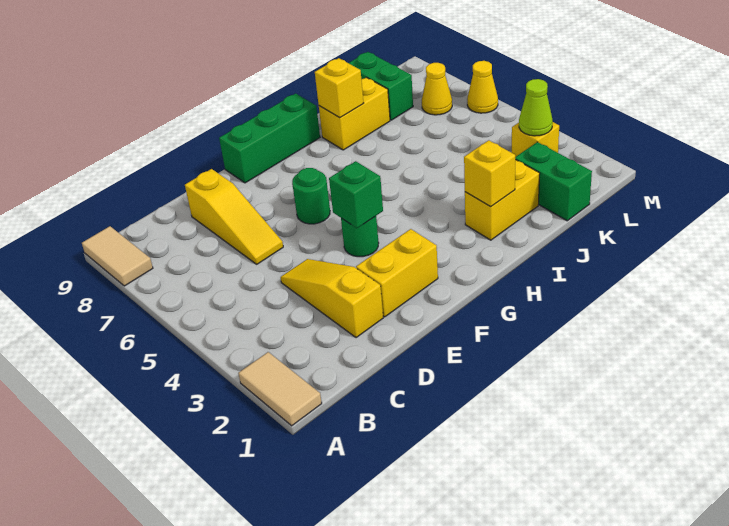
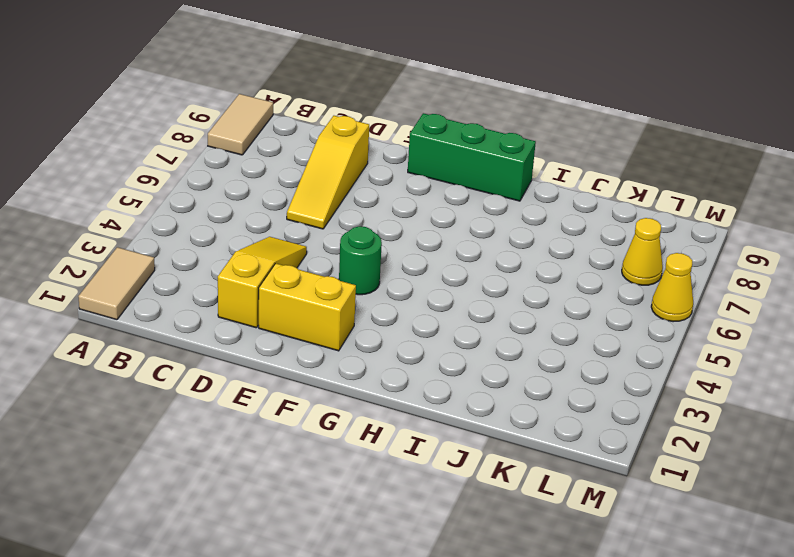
none -> green round brick F6 level 1
none -> yellow brick I2:J2 level 1
none -> yellow brick I8:J8 level 1

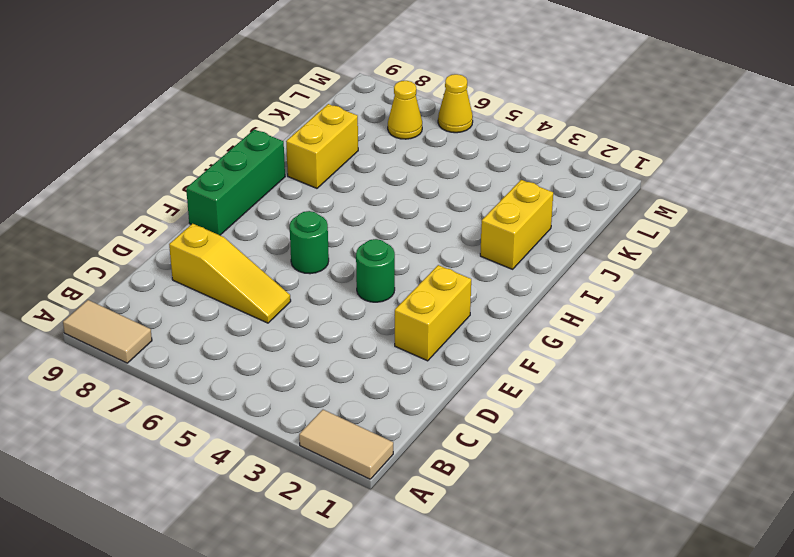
none -> yellow slope D2:D4 level 1 top 2
none -> green brick K1:K2 level 1
none -> green brick K8:K9 level 1

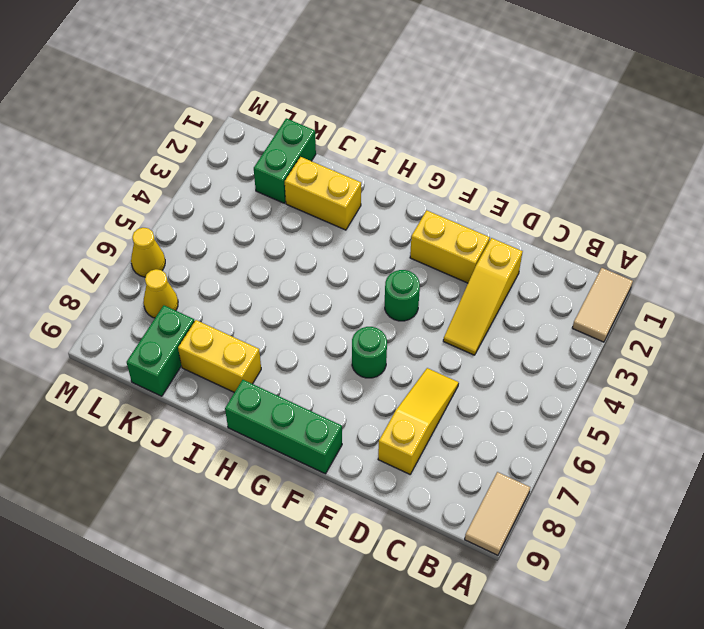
none -> yellow brick L3 level 1
none -> green brick F4 level 2
none -> yellow brick I2 level 2

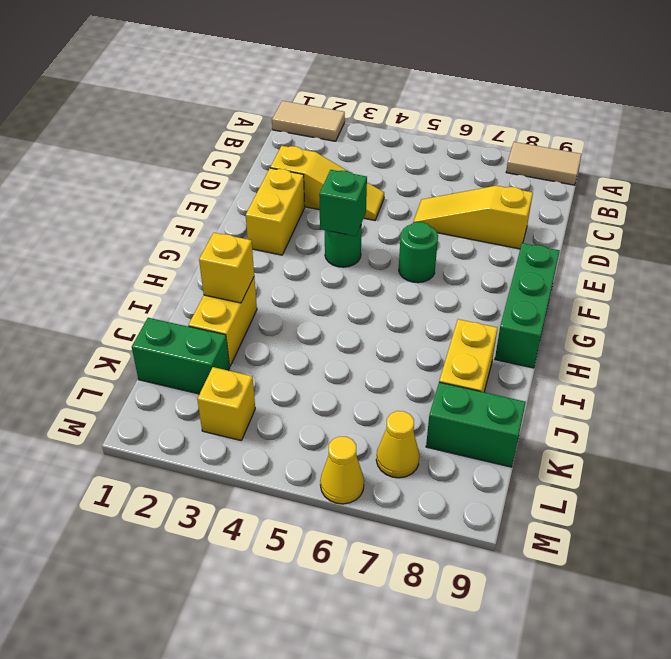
none -> yellow brick I8 level 2
none -> lime cone L3 level 2

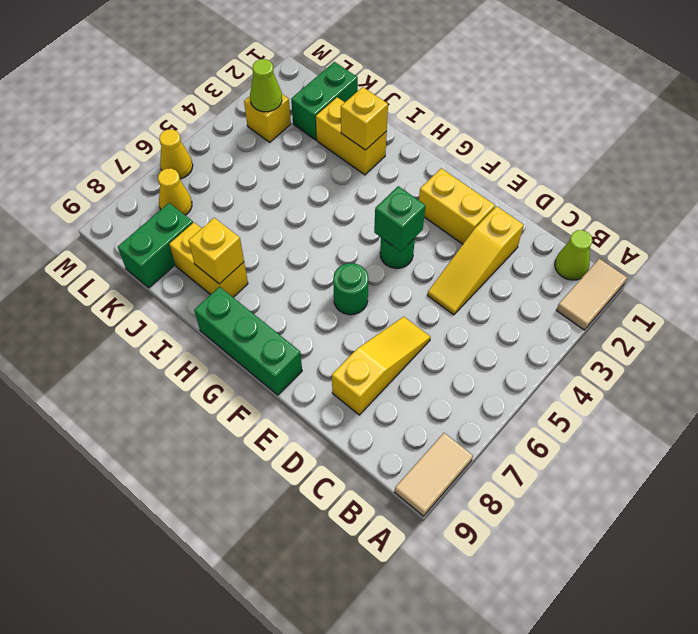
lime cone B1 level 1 -> none

